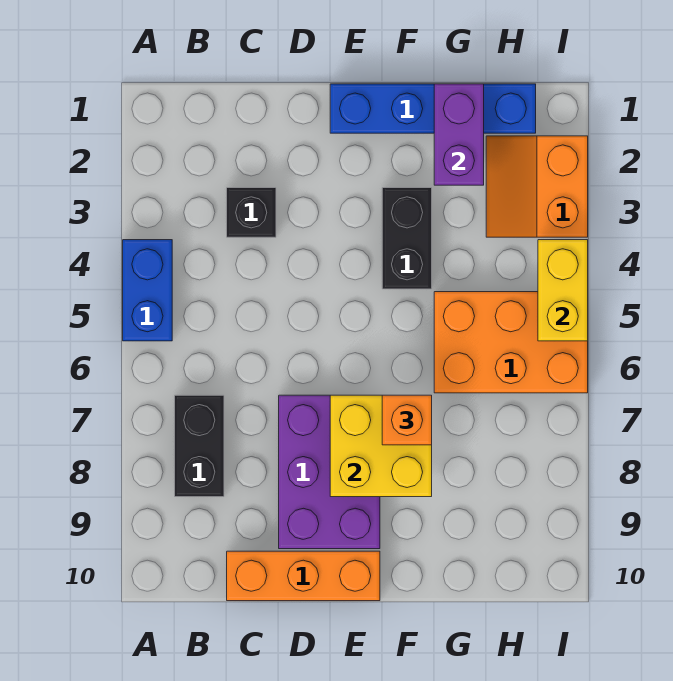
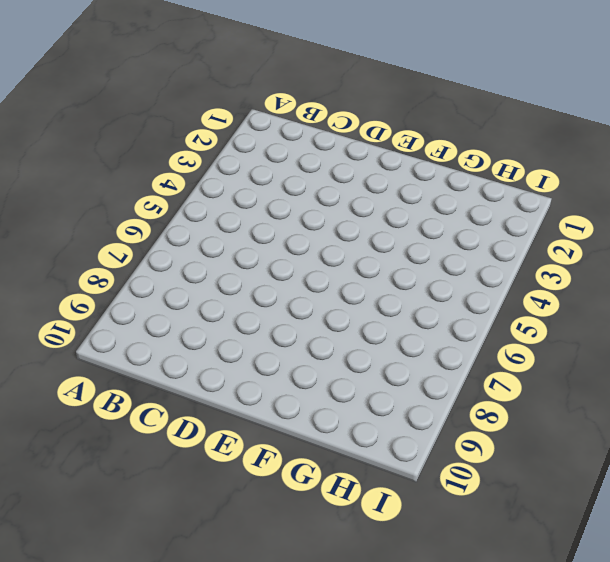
none -> blue brick A4:A5 level 1
none -> black brick B7:B8 level 1
none -> black brick C3 level 1

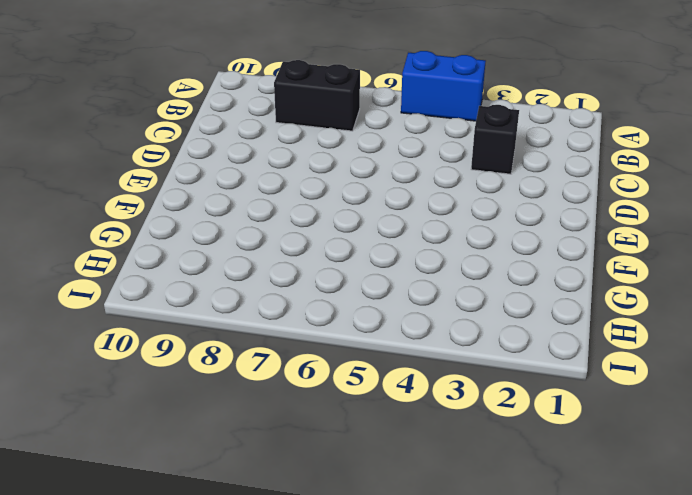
none -> orange brick C10:E10 level 1
none -> purple brick D7:E9 level 1
none -> blue brick E1:H1 level 1

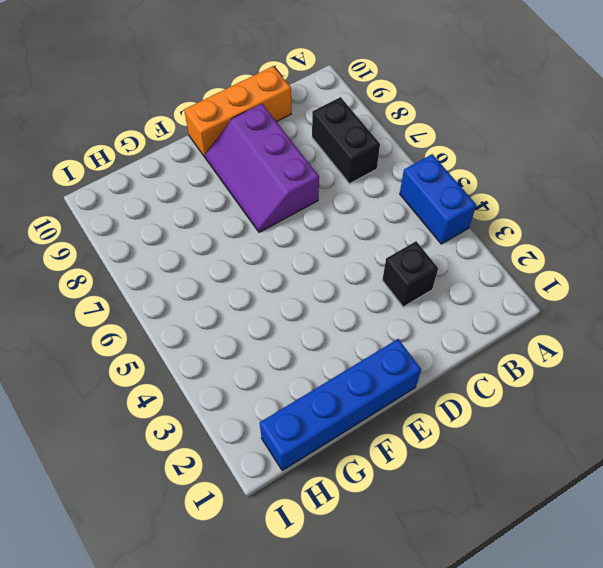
purple slope D7:E9 level 1 top D -> purple brick D7:E9 level 1
none -> black brick F3:F4 level 1
none -> orange brick G5:I6 level 1
none -> orange slope H2:I3 level 1 top I

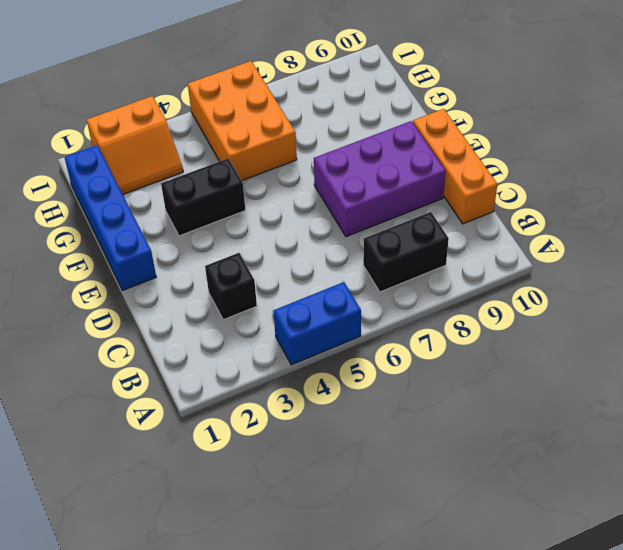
none -> yellow brick E7:F8 level 2
none -> purple brick G1:G2 level 2
none -> yellow brick I4:I5 level 2

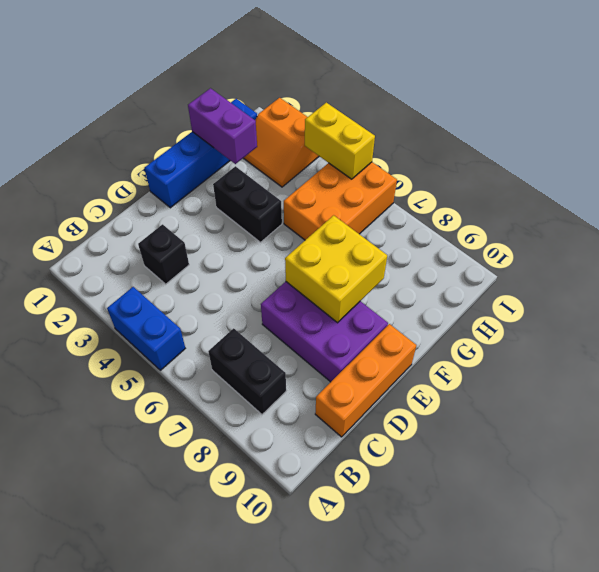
none -> orange brick F7 level 3

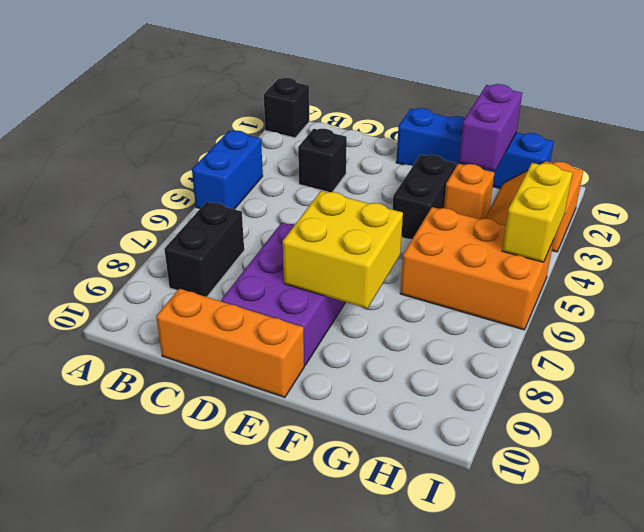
black brick A1 level 1 -> none
orange brick G3 level 1 -> orange brick F7 level 3

